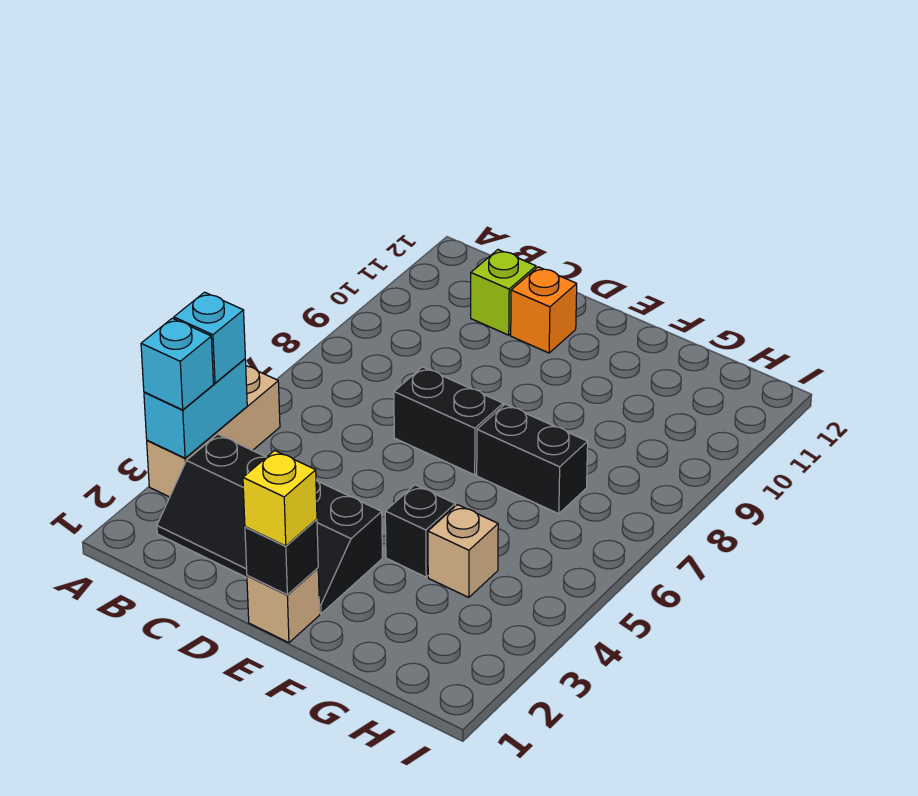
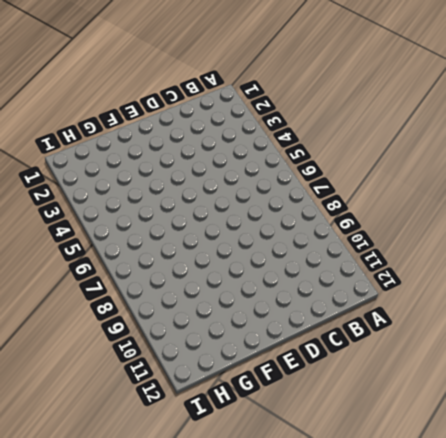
none -> tan brick A3:A5 level 1
none -> black slope B2:E3 level 1 top 3
none -> lime brick C11 level 1

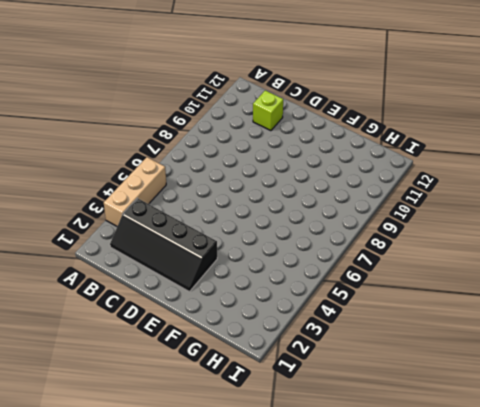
none -> black brick D7:E7 level 1
none -> orange brick D11 level 1
none -> tan brick E1 level 1

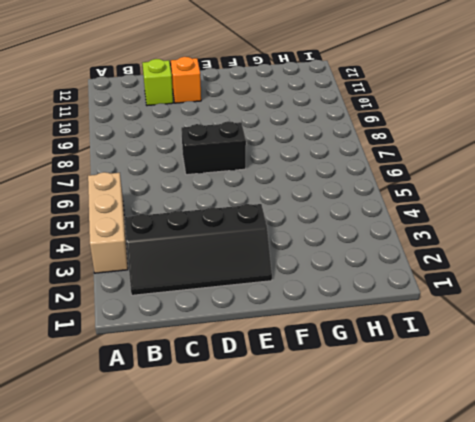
none -> tan brick E1 level 1
none -> black brick F4 level 1
none -> black brick F7:G7 level 1

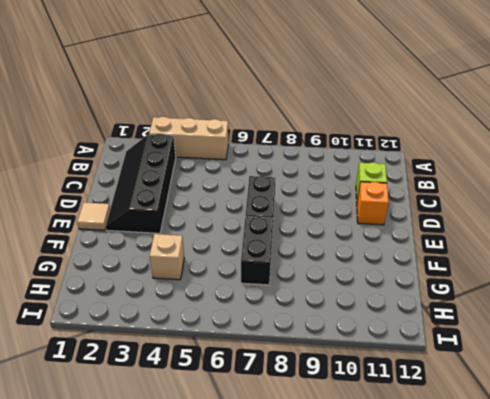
tan tile E1 level 1 -> tan brick E1 level 1
none -> black brick F4 level 1
none -> cyan brick A3:A4 level 2
none -> black brick E1 level 2

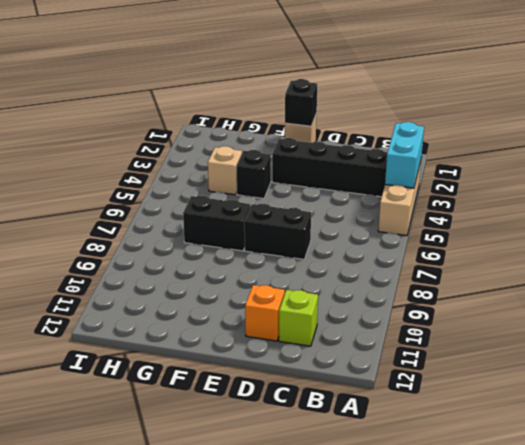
none -> cyan brick A3 level 3
none -> cyan brick A4 level 3
none -> yellow brick E1 level 3

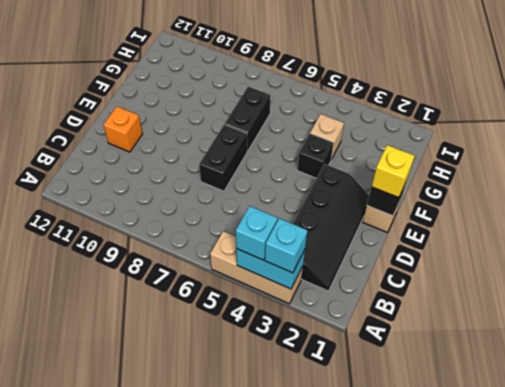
none -> lime brick C11 level 1

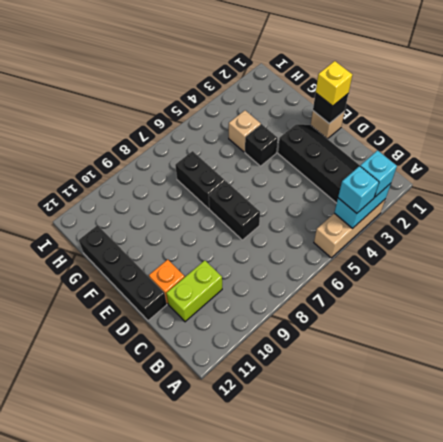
lime brick C10:C11 level 1 -> lime brick C11 level 1
black brick D12:G12 level 1 -> none

